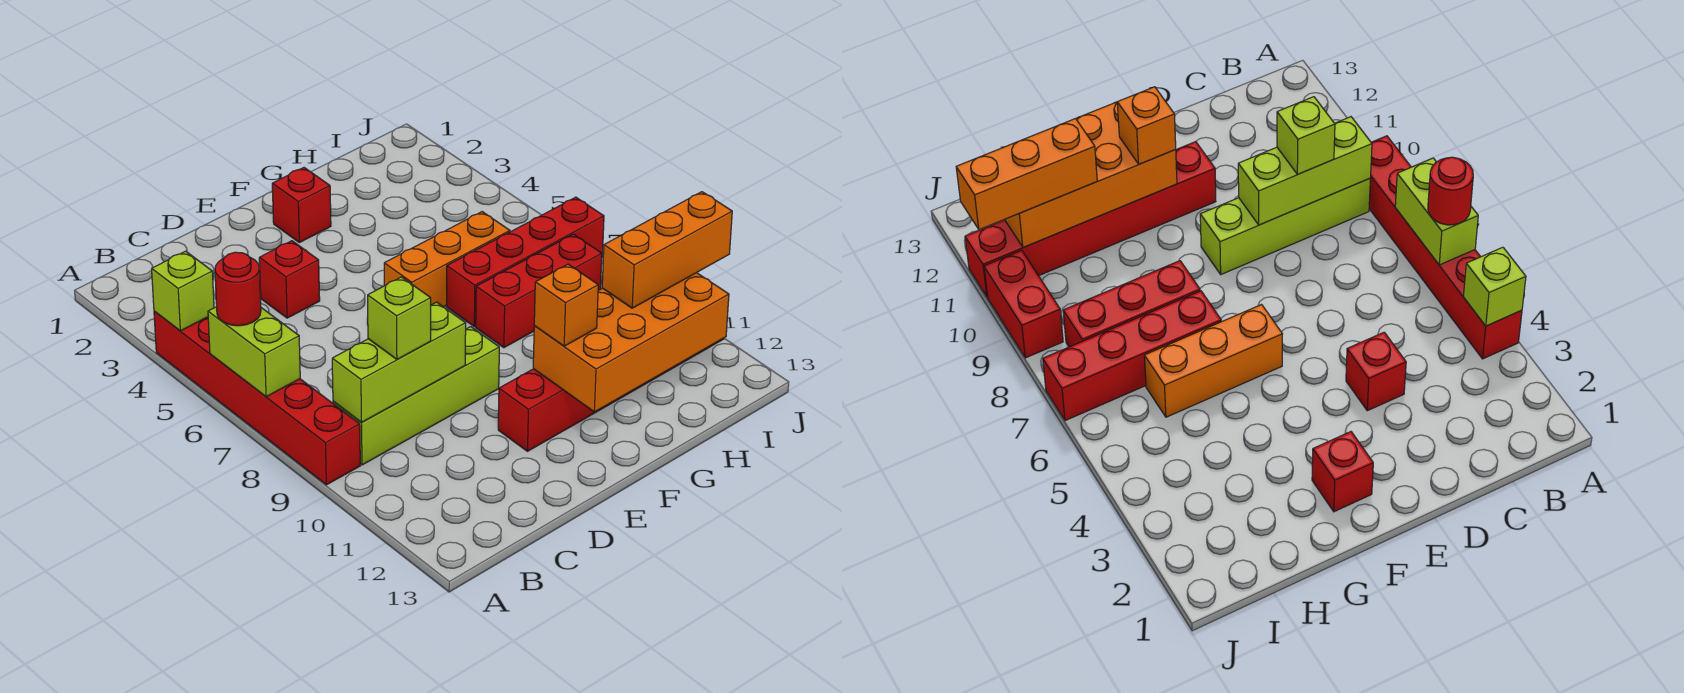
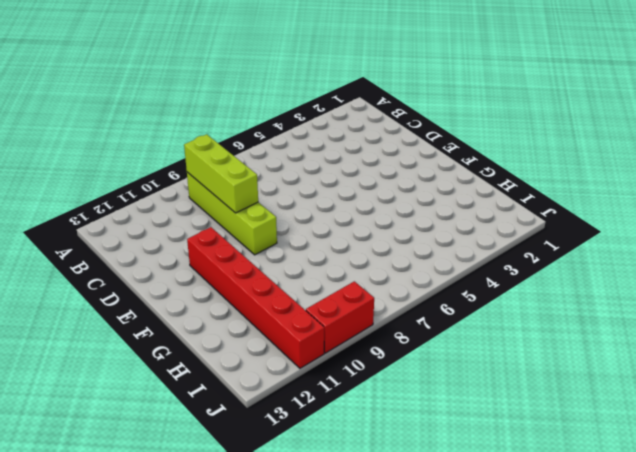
none -> red brick A4:A9 level 1
none -> red brick D4 level 1
none -> red brick F2 level 1

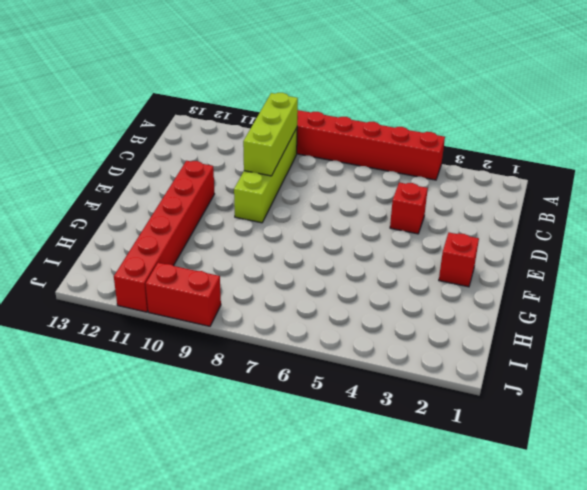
none -> orange brick F6:H6 level 1
none -> red brick G7:J7 level 1
none -> red brick G8:I8 level 1

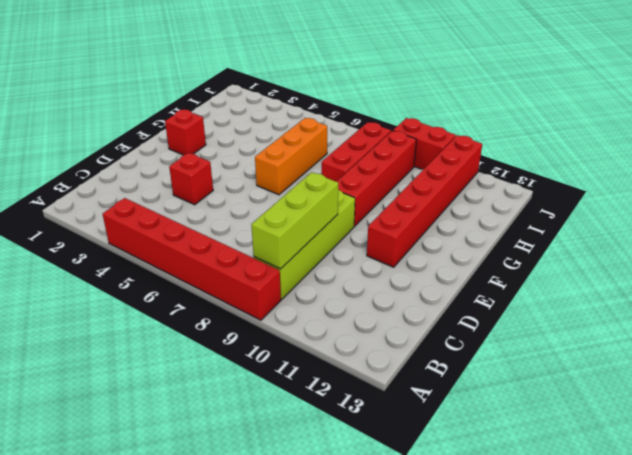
red brick F9:I9 level 1 -> red brick G7:J7 level 1
none -> lime brick A4 level 2
none -> lime brick A6:A7 level 2
none -> orange brick F11:I12 level 2

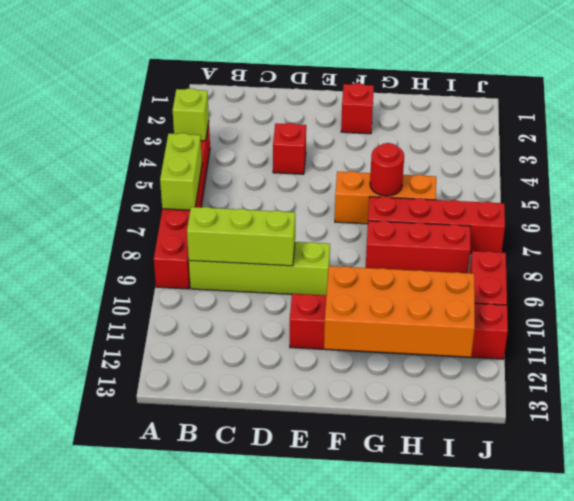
red round brick G6 level 2 -> red round brick A6 level 3
none -> lime brick C9 level 3
none -> orange brick F11 level 3
none -> orange brick H11:J11 level 3

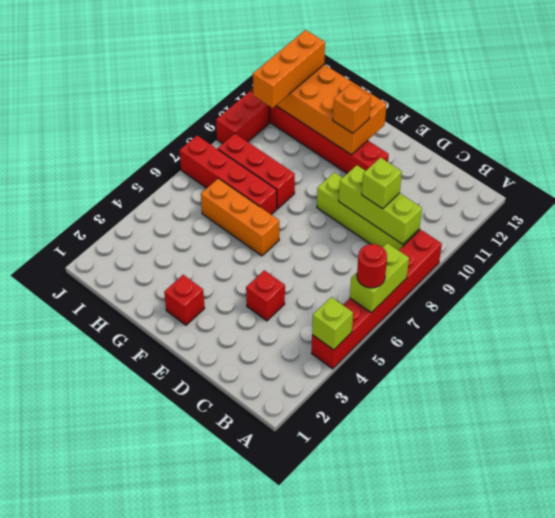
orange brick I10:I12 level 3 -> orange brick H11:J11 level 3

